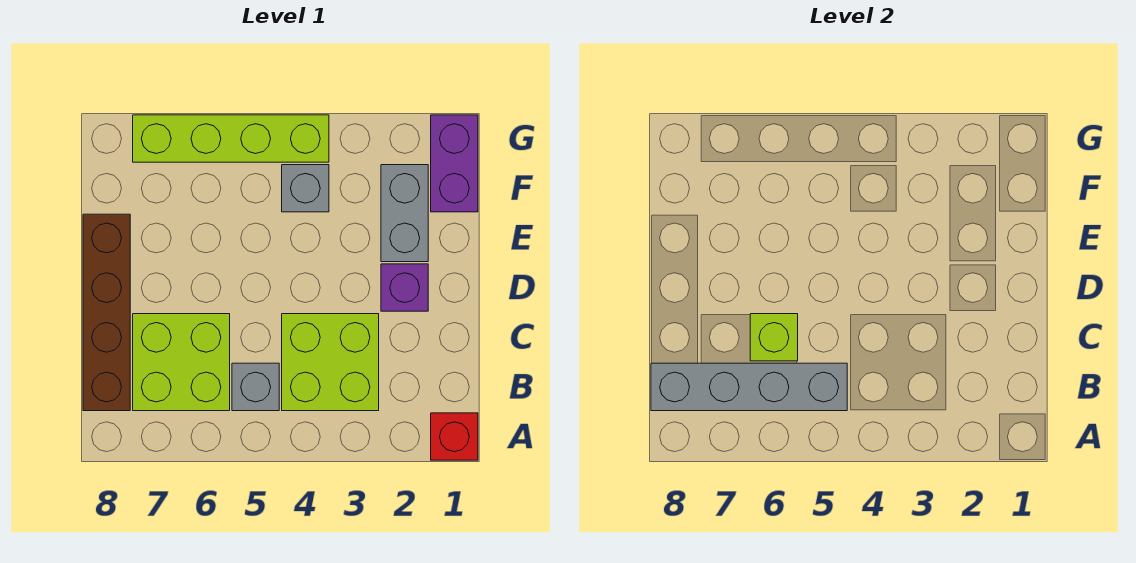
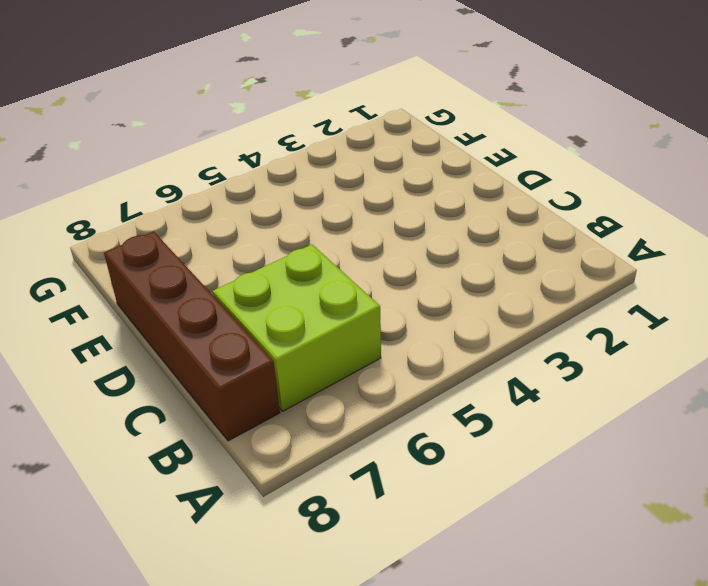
none -> red brick A1 level 1
none -> lime brick B3:C4 level 1
none -> grey brick B5 level 1

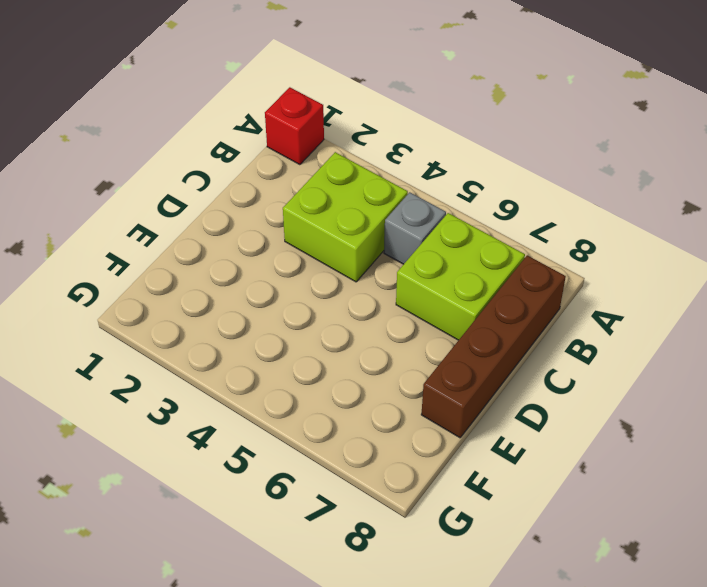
none -> purple brick D2 level 1
none -> grey brick E2:F2 level 1
none -> purple brick F1:G1 level 1

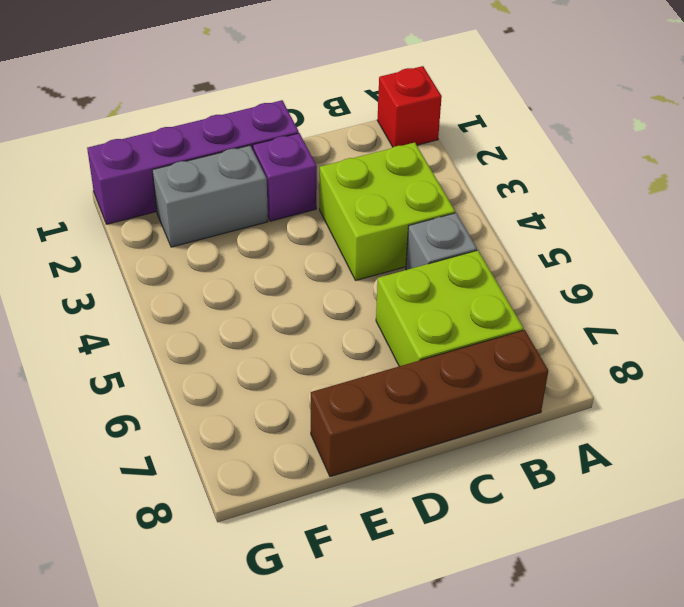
purple brick D1:G1 level 1 -> purple brick F1:G1 level 1
none -> grey brick F4 level 1
none -> lime brick G4:G7 level 1
none -> grey brick B5:B8 level 2

